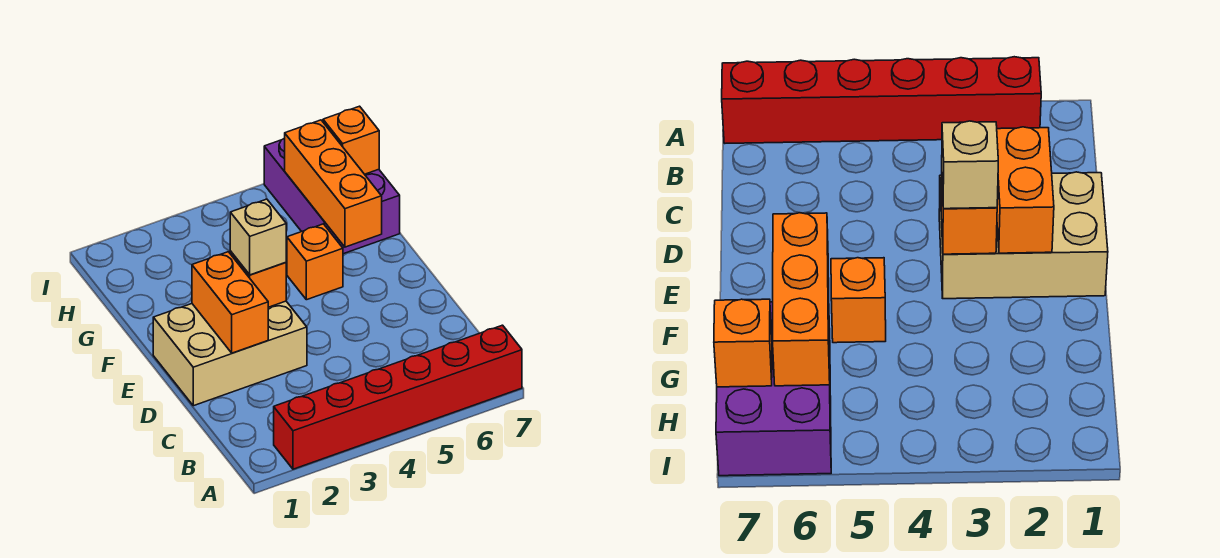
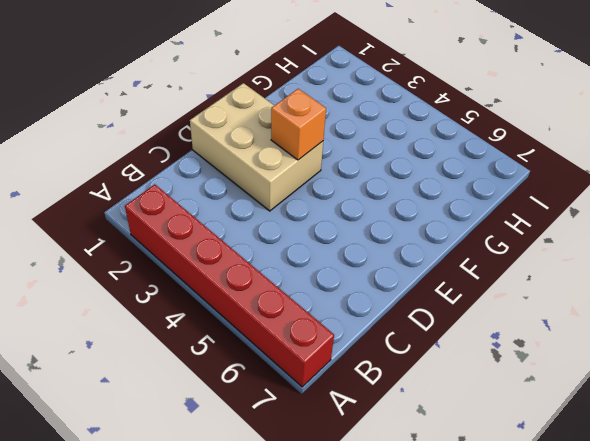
none -> orange brick F5 level 1
none -> purple brick G6:I7 level 1

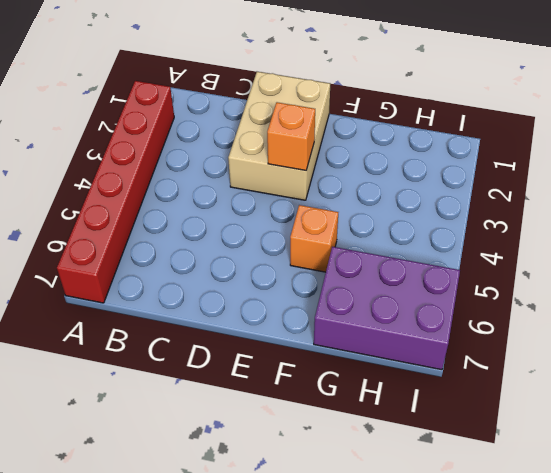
none -> orange brick D2:E2 level 2
none -> orange brick F6:H6 level 2

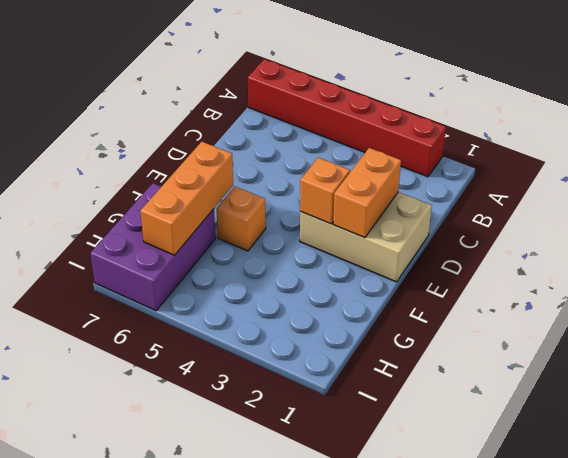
none -> orange brick H7 level 2
none -> tan brick E3 level 3

